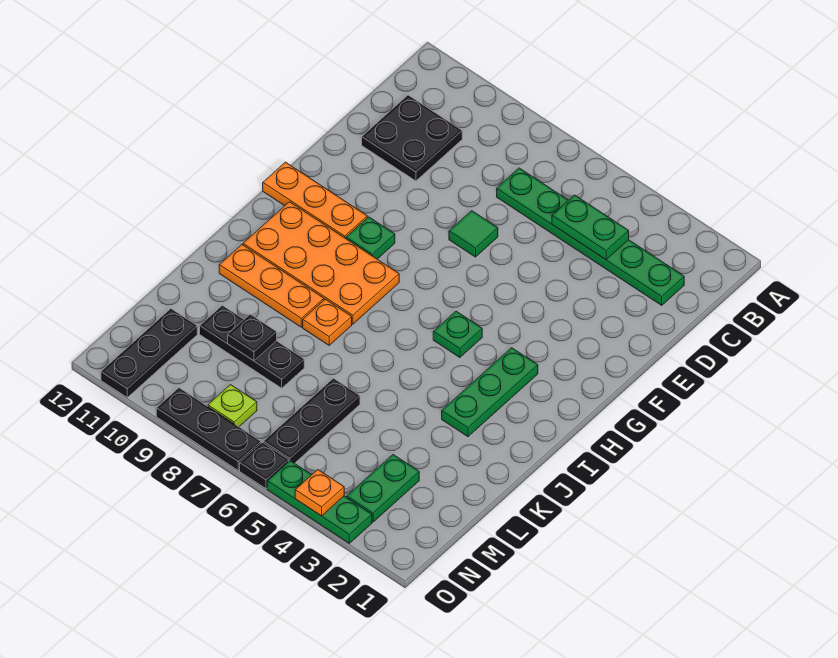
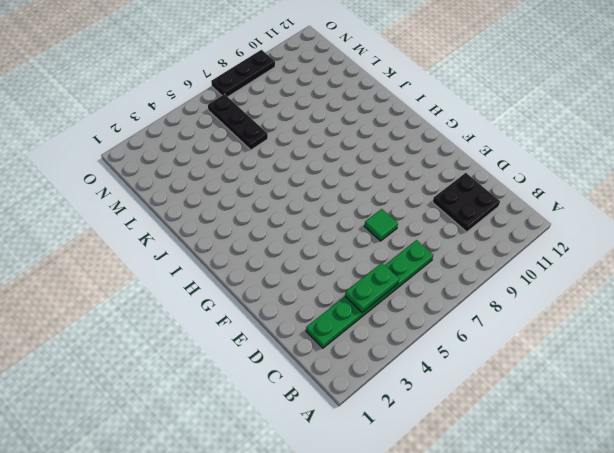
none -> green plate G9 level 1
none -> orange plate G10:G12 level 1
none -> green plate H3:J3 level 1

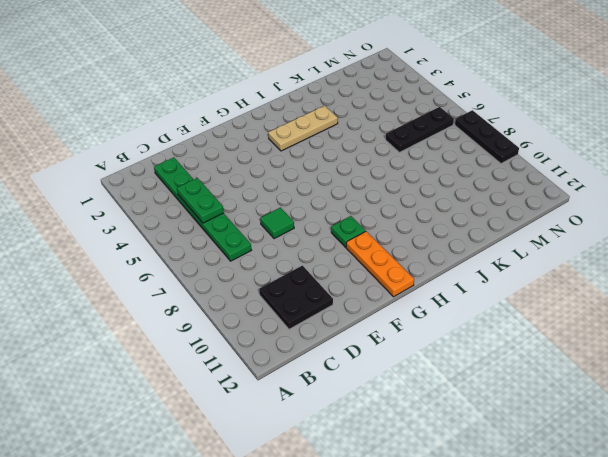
tan plate H3:J3 level 1 -> green plate H3:J3 level 1
none -> green plate H5 level 1
none -> orange plate H8:I11 level 1
none -> orange plate J8 level 1

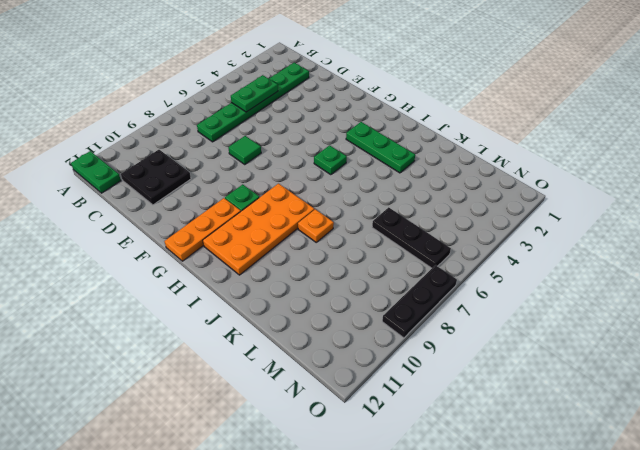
green plate A12:B12 level 1 -> green plate M3:N3 level 1
none -> orange plate J9:J11 level 1
none -> black plate L8:L10 level 1
none -> black plate M11:O11 level 1

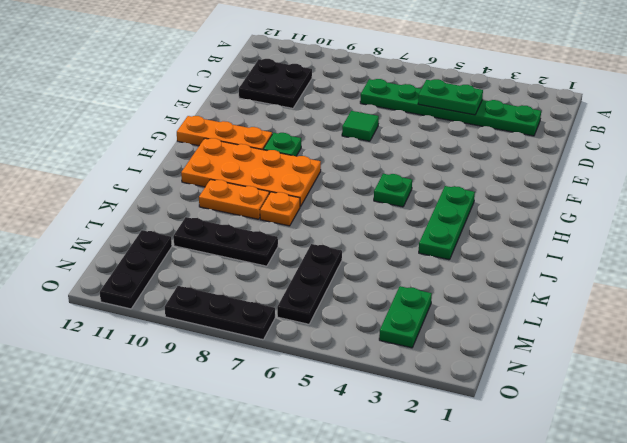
orange plate J9:J10 level 1 -> orange plate J9:J11 level 1
none -> lime plate N8 level 1
none -> green plate O3:O5 level 1
none -> black plate O6 level 1

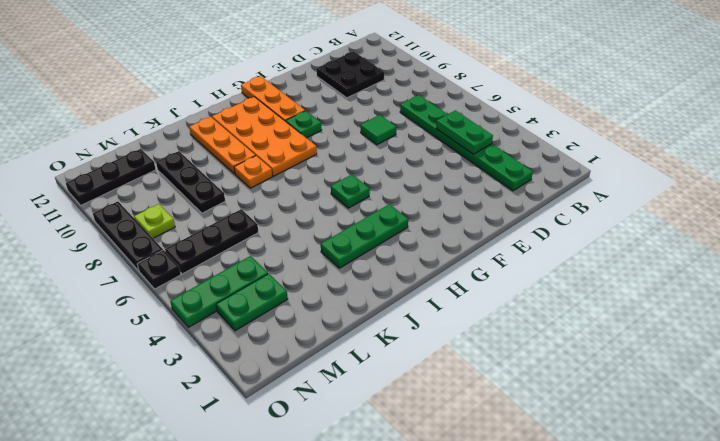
green plate M4:O4 level 1 -> green plate O3:O5 level 1
none -> black plate L9 level 2
none -> orange plate O4 level 2

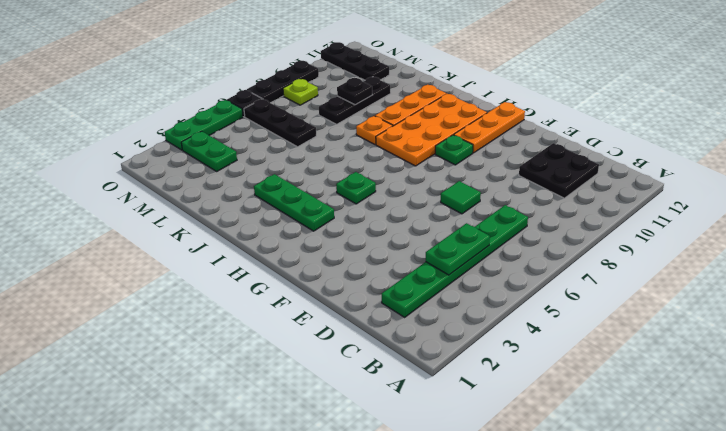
none -> orange plate O4 level 2

